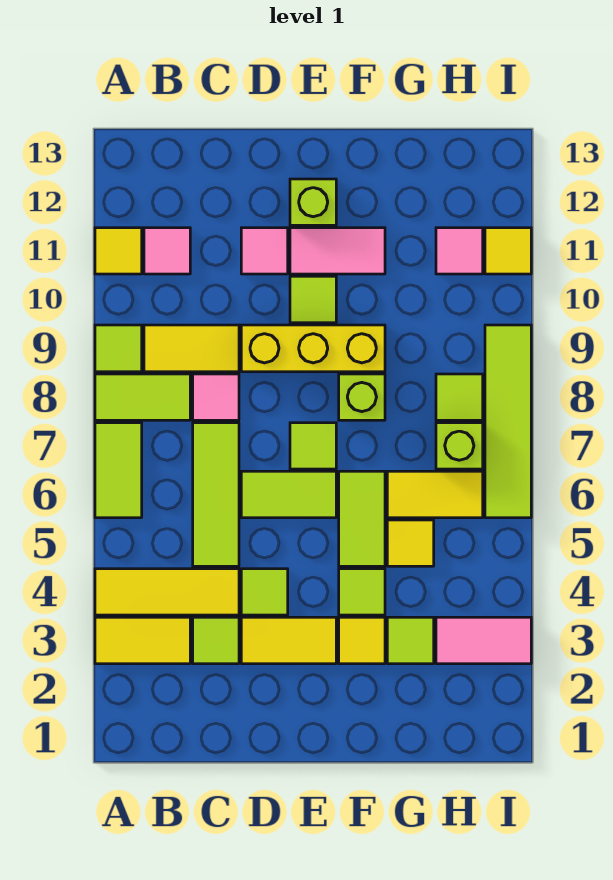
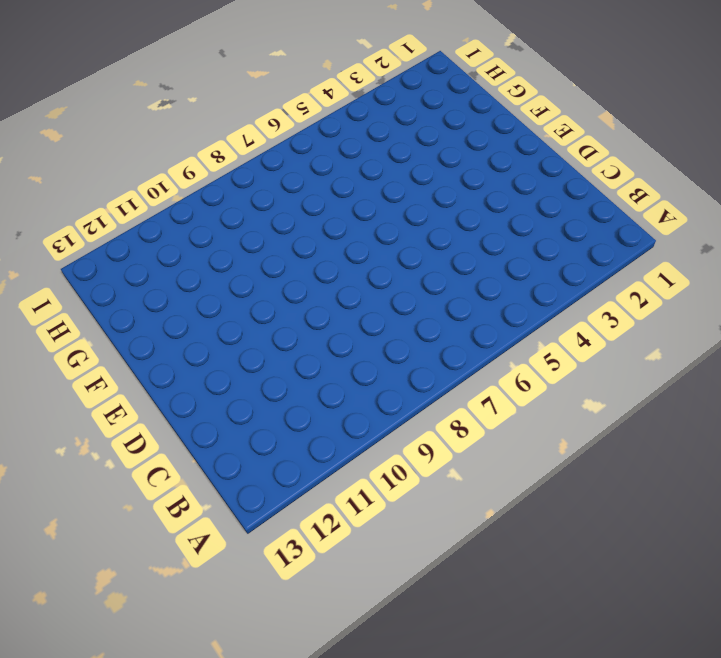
none -> yellow tile A3:B3 level 1
none -> yellow tile A4:C4 level 1
none -> lime tile A6:A7 level 1
none -> lime tile A8:B8 level 1

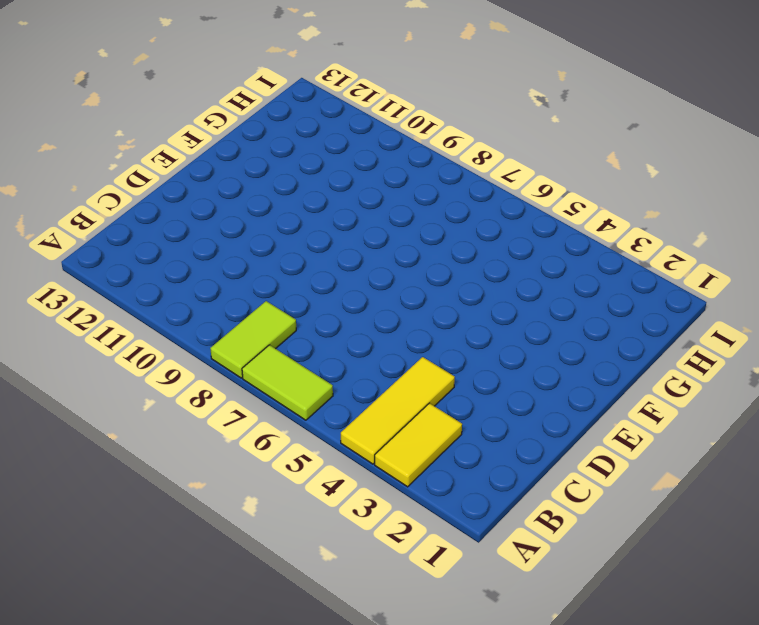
none -> lime tile A9 level 1
none -> yellow tile A11 level 1
none -> yellow tile B9:C9 level 1
none -> pink tile B11 level 1

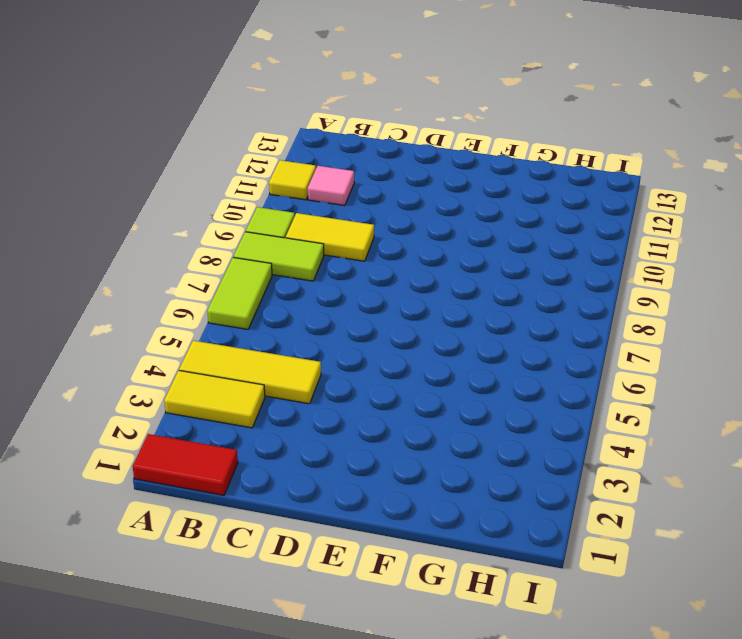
red tile A1:B1 level 1 -> none
none -> lime tile C3 level 1
none -> lime tile C5:C7 level 1
none -> pink tile C8 level 1
none -> yellow tile D3:E3 level 1

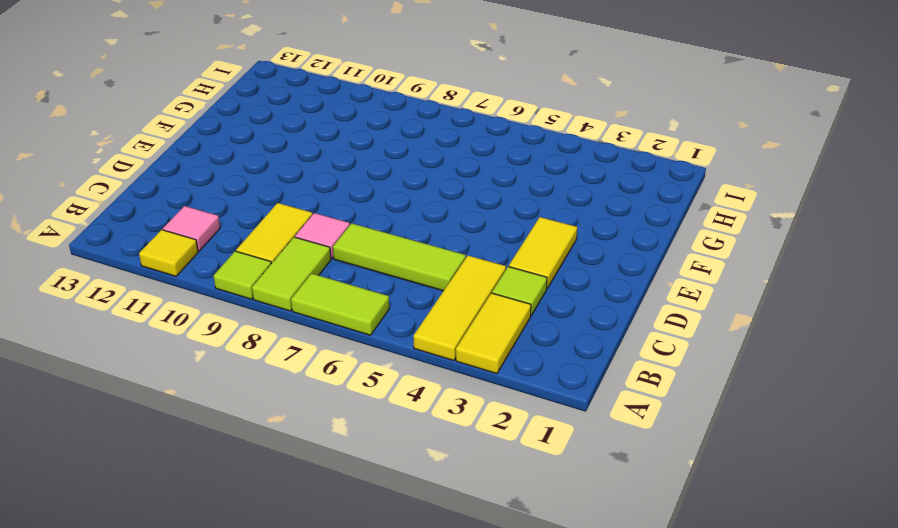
none -> lime tile D4 level 1
none -> lime tile D6:E6 level 1
none -> yellow brick D9:F9 level 1
none -> pink tile D11 level 1

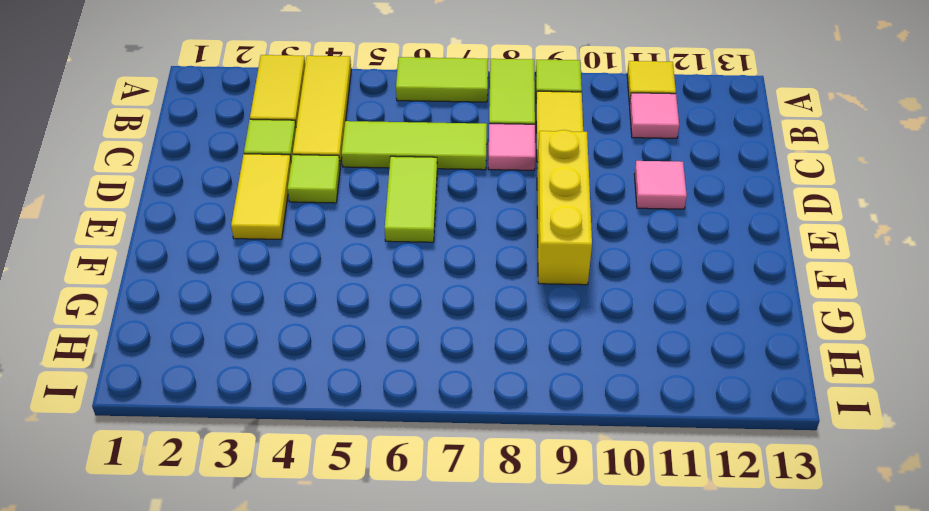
none -> lime tile E7 level 1
none -> lime tile E10 level 1
none -> pink tile E11:F11 level 1
none -> lime brick E12 level 1

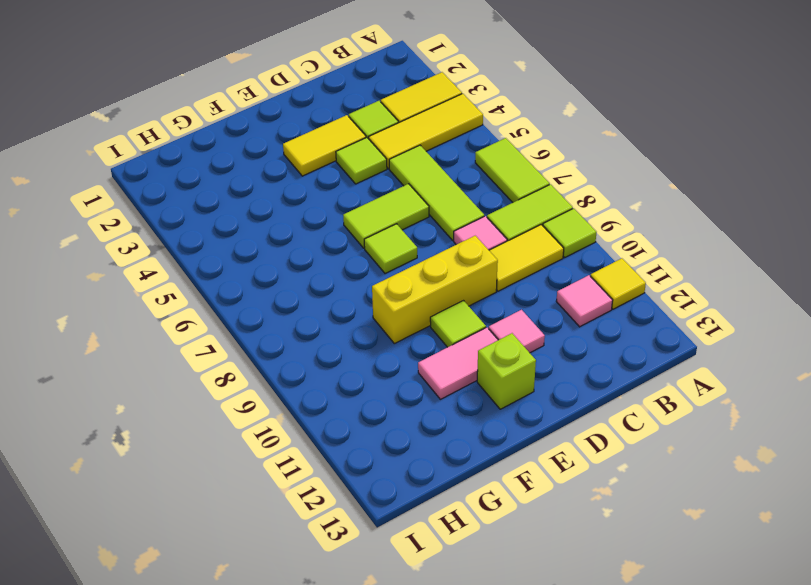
none -> yellow tile F3 level 1
none -> lime tile F4 level 1
none -> lime tile F5:F6 level 1
none -> lime brick F8 level 1

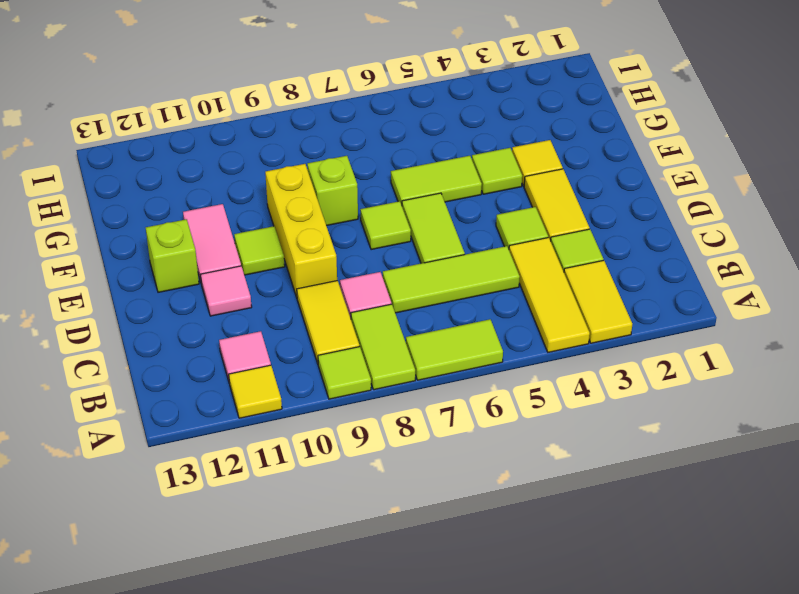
none -> lime tile G3 level 1
none -> yellow tile G5 level 1
none -> yellow tile G6:H6 level 1
none -> pink tile H3:I3 level 1

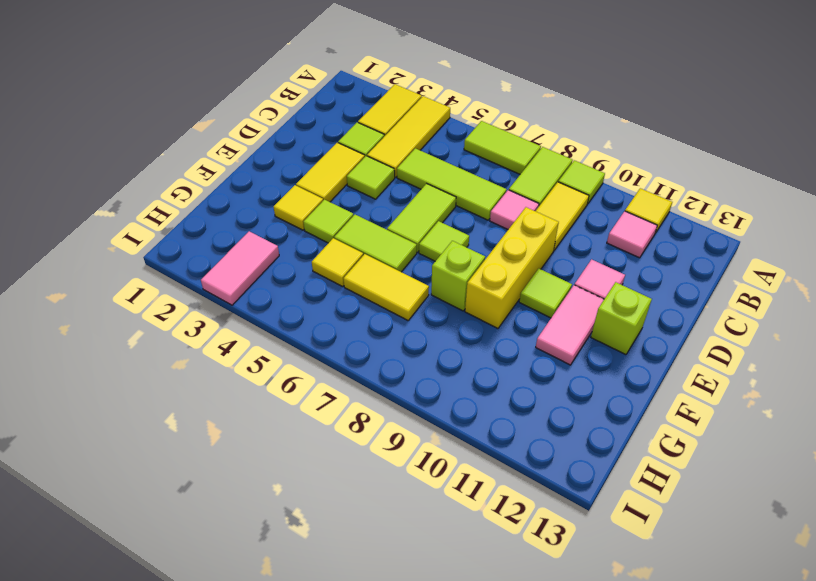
yellow tile G6:G7 level 1 -> yellow tile G6:H6 level 1
none -> lime tile G3 level 1
none -> lime brick H7 level 1
none -> lime tile H8 level 1
none -> pink tile H11 level 1

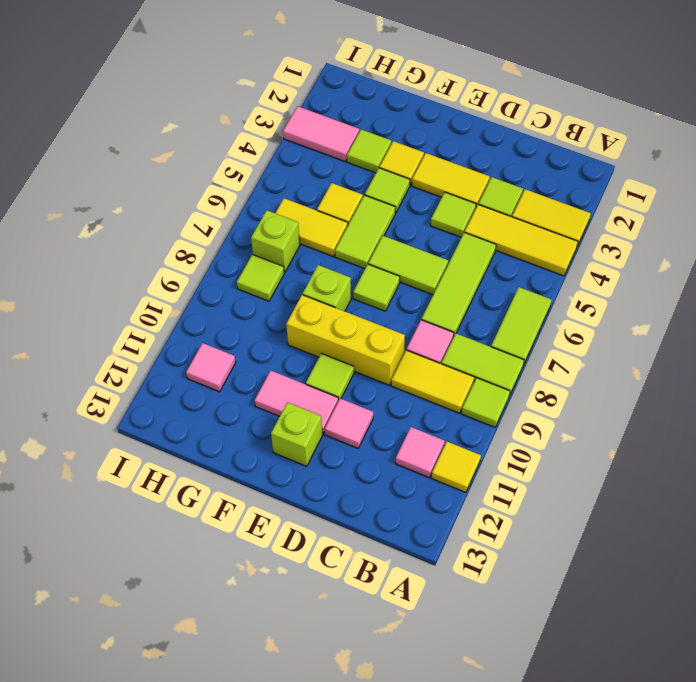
none -> lime tile I6:I9 level 1
none -> yellow tile I11 level 1

